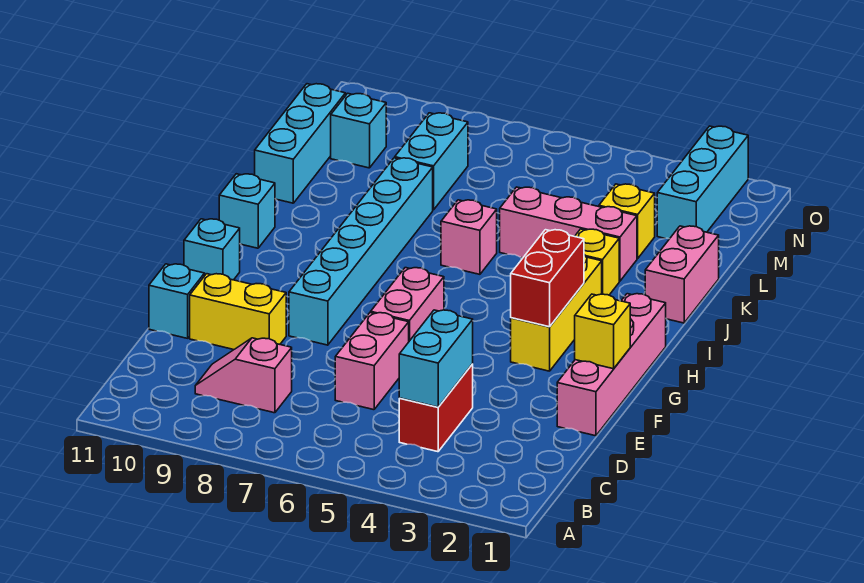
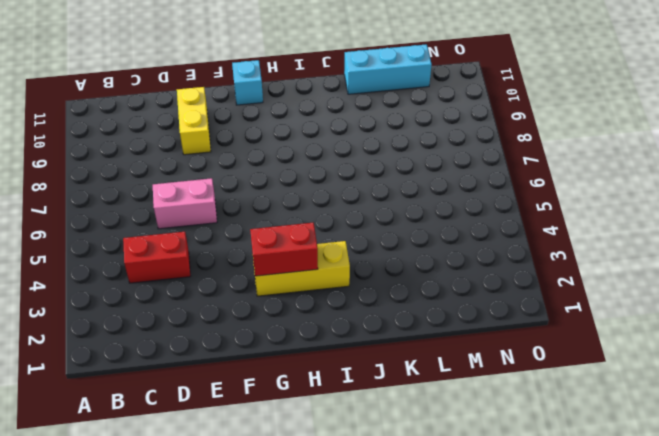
none -> pink slope C8:C9 level 1 top 8
none -> pink brick E1:H1 level 1
none -> cyan brick E11 level 1

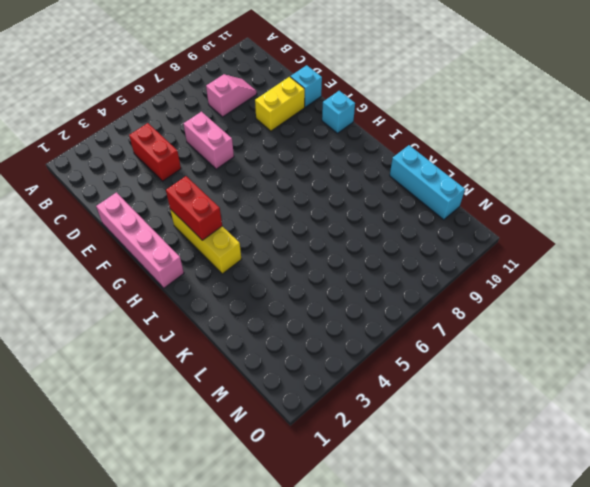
none -> pink brick F6:G6 level 1
none -> cyan brick F8:K8 level 1
none -> cyan brick I11 level 1

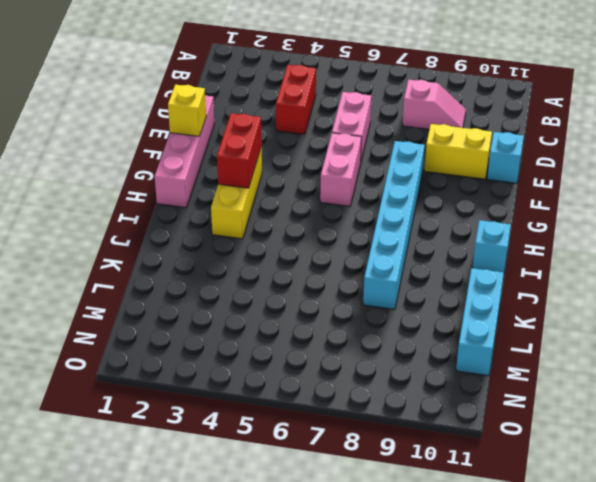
none -> cyan brick G11 level 1
none -> pink brick J1:K1 level 1
none -> yellow brick J3 level 1

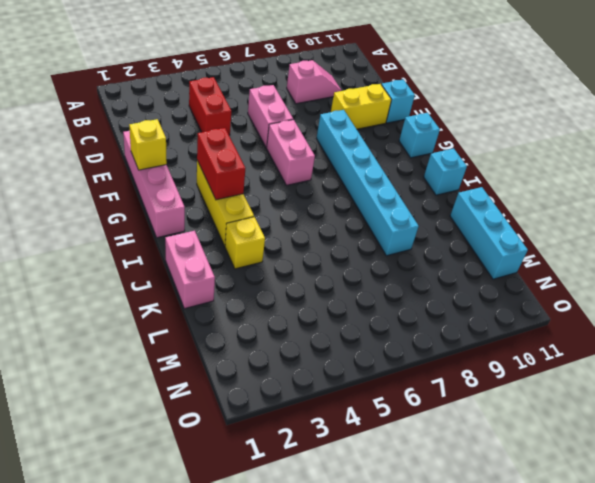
none -> pink brick J6 level 1
none -> pink brick K3:K5 level 1
none -> yellow brick L3 level 1

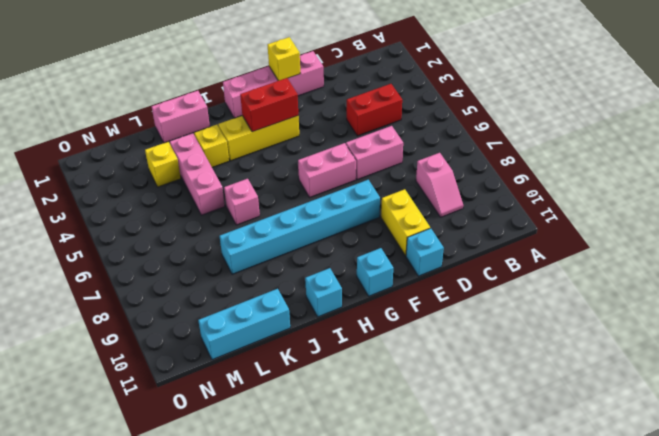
none -> cyan brick L8:M8 level 1
none -> cyan brick M2:O2 level 1
none -> cyan brick M10 level 1

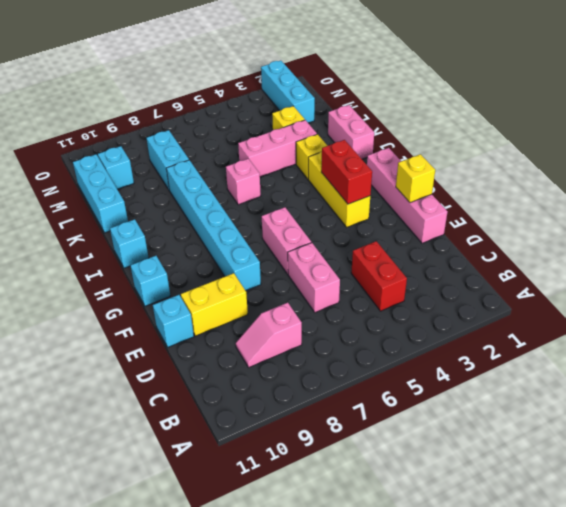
none -> cyan brick C4:D4 level 2

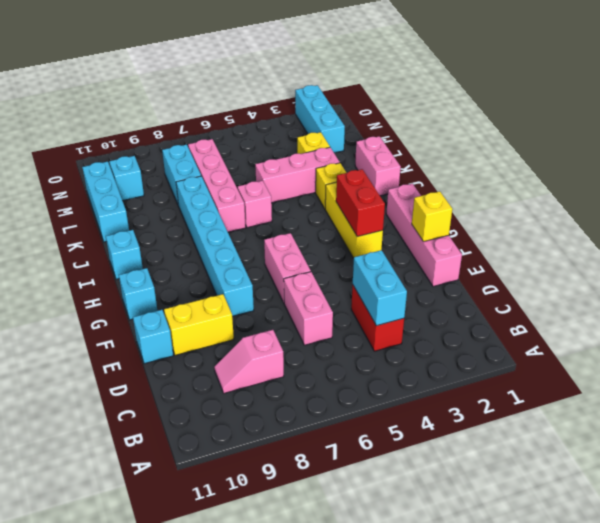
pink brick J7:M7 level 1 -> none

